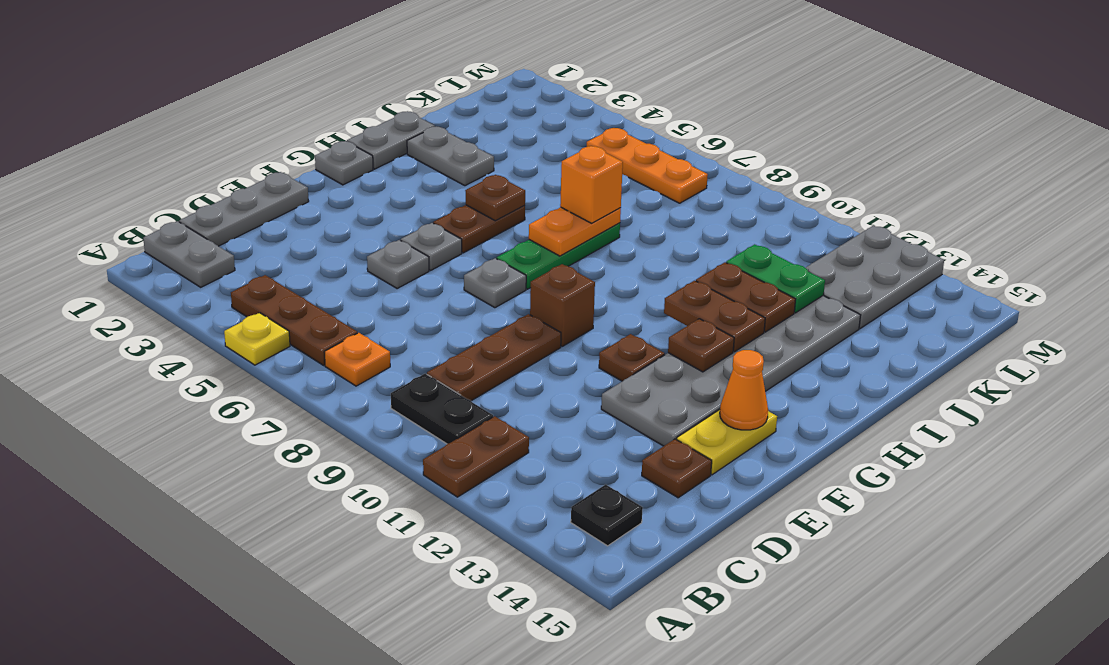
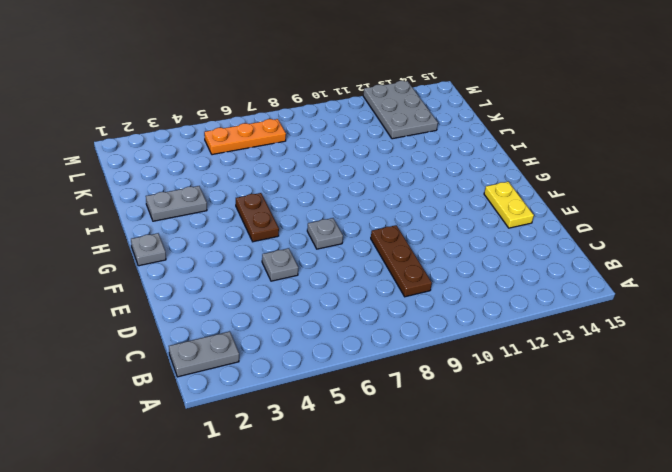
none -> yellow plate A5 level 1
none -> brown plate A11:B11 level 1
none -> brown plate B4:B6 level 1
none -> orange plate B7 level 1

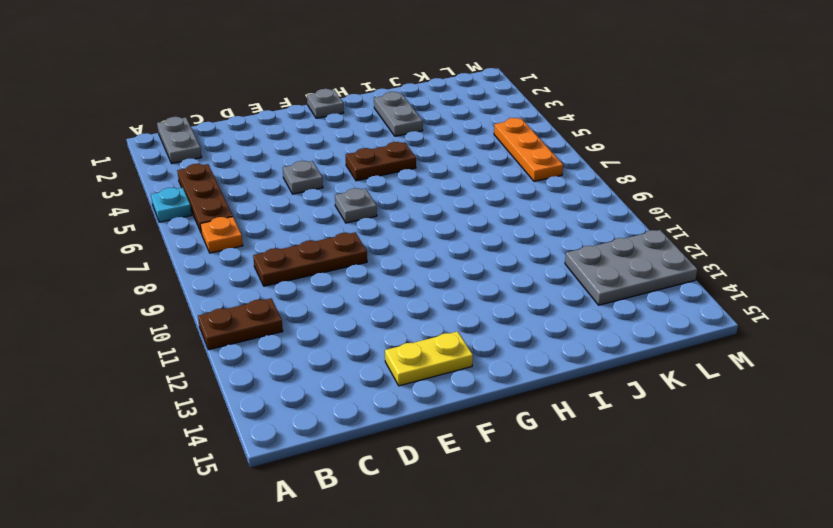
cyan plate A5 level 1 -> yellow plate A5 level 1
none -> black plate B9:B10 level 1
none -> black plate B14 level 1
none -> grey plate C1:E1 level 1
none -> brown plate D14 level 1

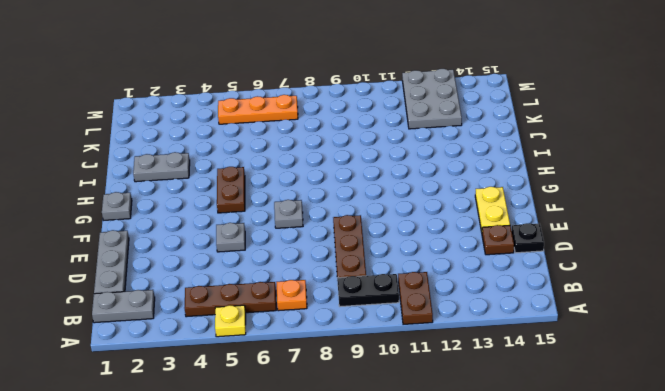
black plate D15 level 1 -> black plate B14 level 1
none -> grey plate E12:J13 level 1
none -> grey plate F5 level 1
none -> brown brick F9 level 1
none -> brown plate F11 level 1

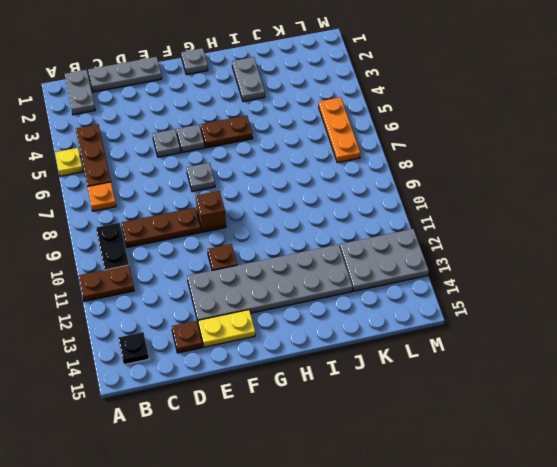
none -> green plate G7:I7 level 1
none -> grey plate H1:I1 level 1
none -> orange cone F14 level 2
none -> brown plate G12 level 2

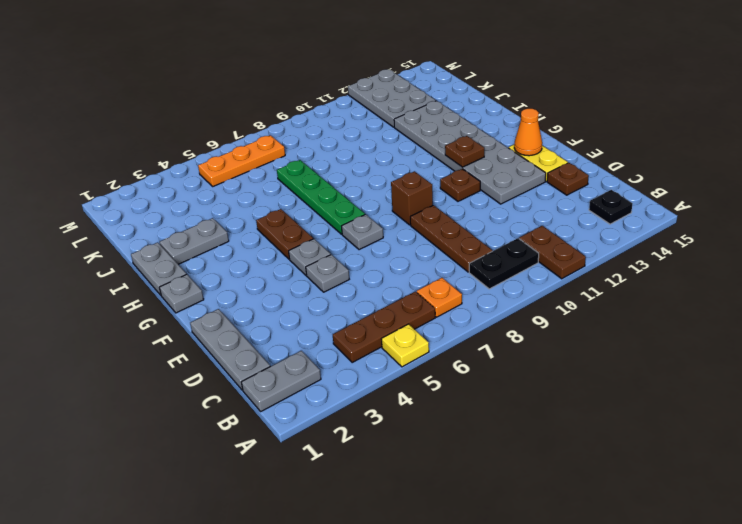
green plate G7:J7 level 1 -> green plate G7:I7 level 1
none -> brown plate H5 level 2
none -> orange plate H7:I7 level 2
none -> brown plate H11:H12 level 2
none -> brown plate I11:I12 level 2

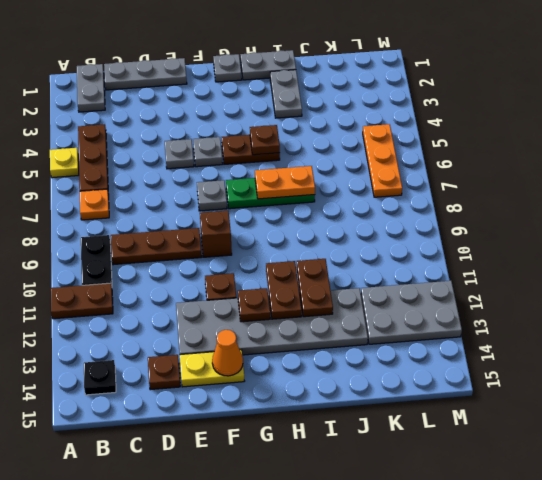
none -> green plate J11:J12 level 2
none -> orange brick I7 level 3

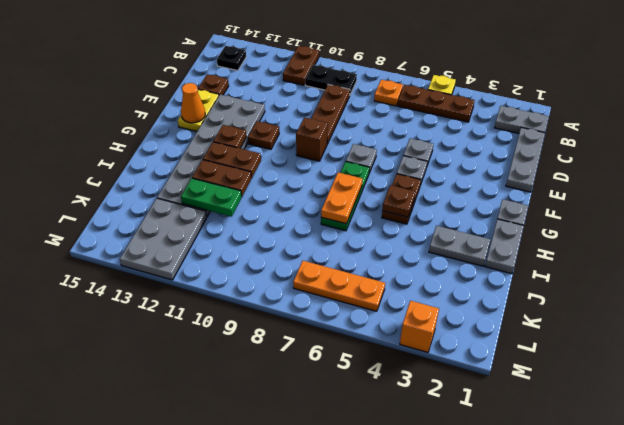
orange brick M3 level 1 -> orange brick I7 level 3

